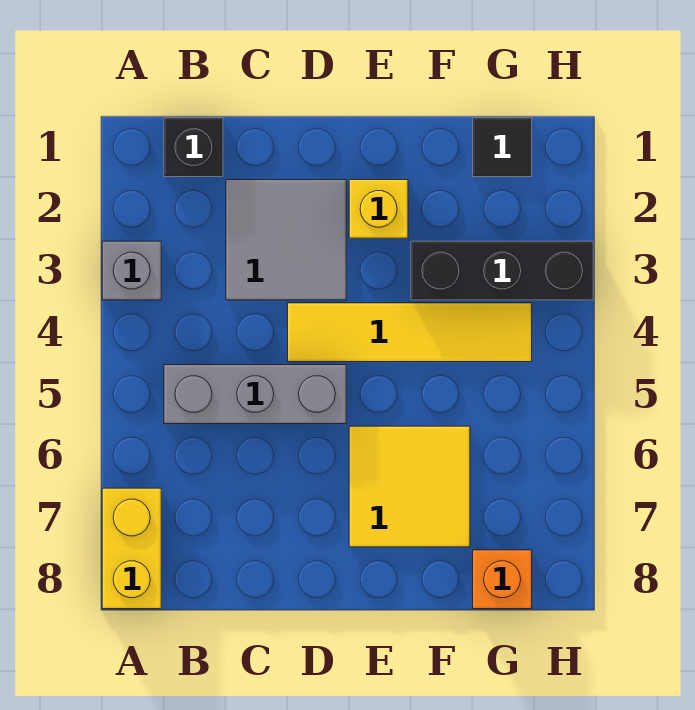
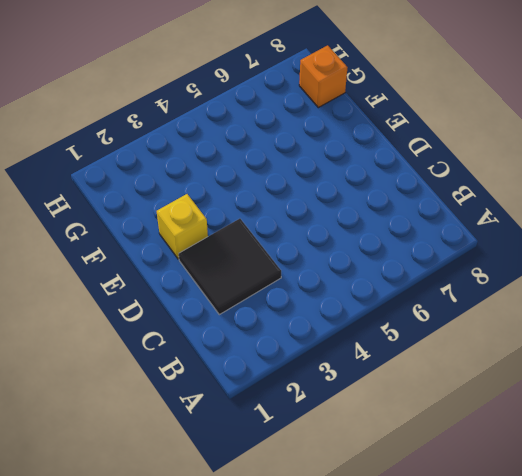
black tile C2:D3 level 1 -> grey tile C2:D3 level 1
none -> grey brick A3 level 1
none -> yellow brick A7:A8 level 1

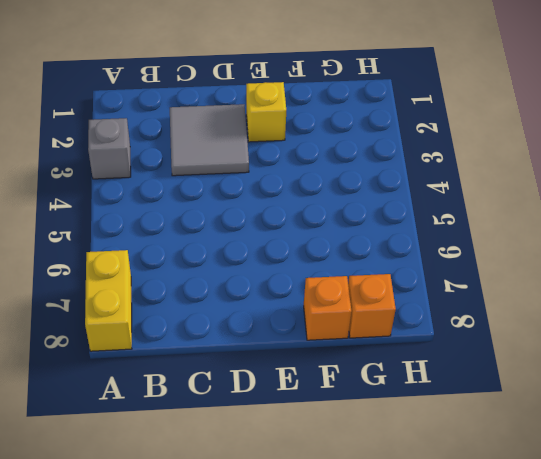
orange brick F8 level 1 -> none
none -> black brick B1 level 1
none -> grey brick B5:D5 level 1

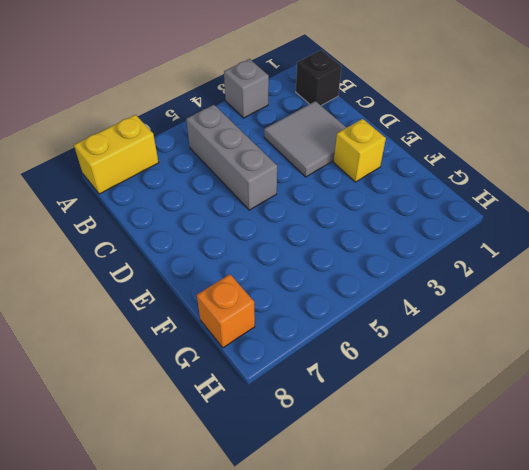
none -> yellow tile D4:G4 level 1
none -> yellow tile E6:F7 level 1

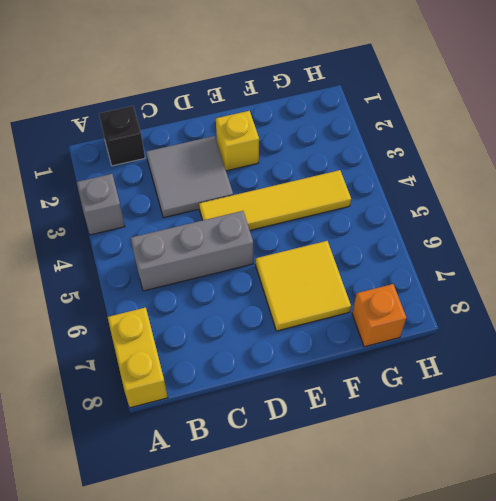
none -> black brick F3:H3 level 1
none -> black tile G1 level 1

